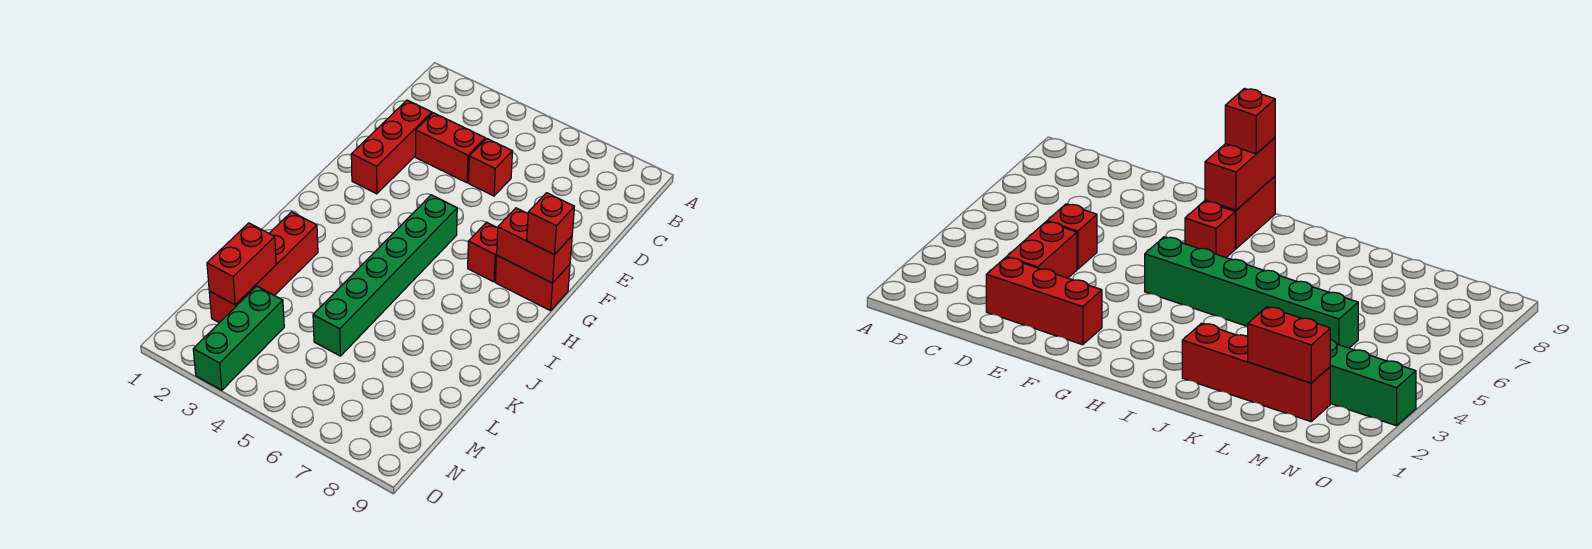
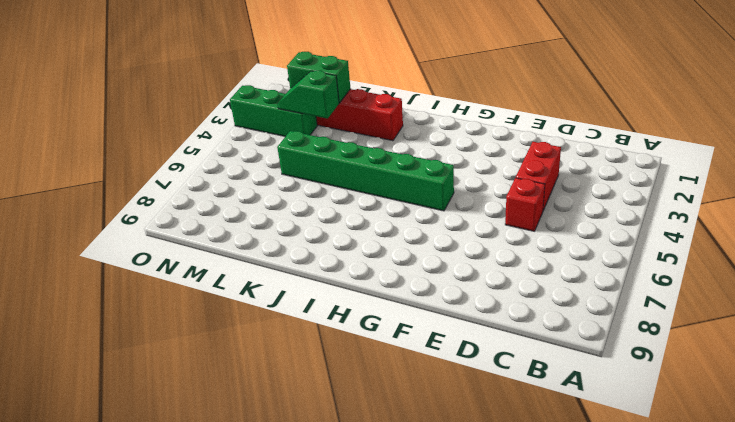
green brick L2:M2 level 2 -> red brick L2:M2 level 2
green slope L3:M3 level 2 top L -> none
none -> red brick D2:F2 level 1
none -> red brick G7 level 1

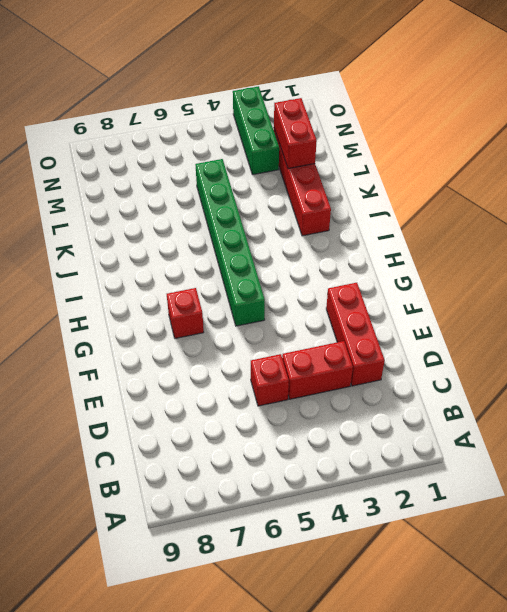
none -> red brick G8:G9 level 1
none -> red brick G8:G9 level 2

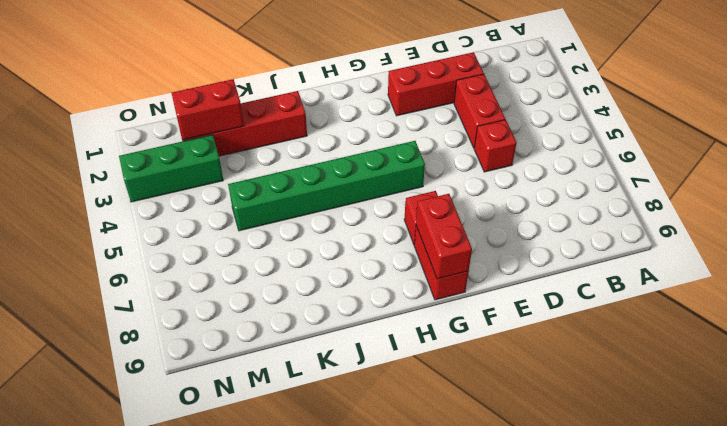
none -> red brick G9 level 3

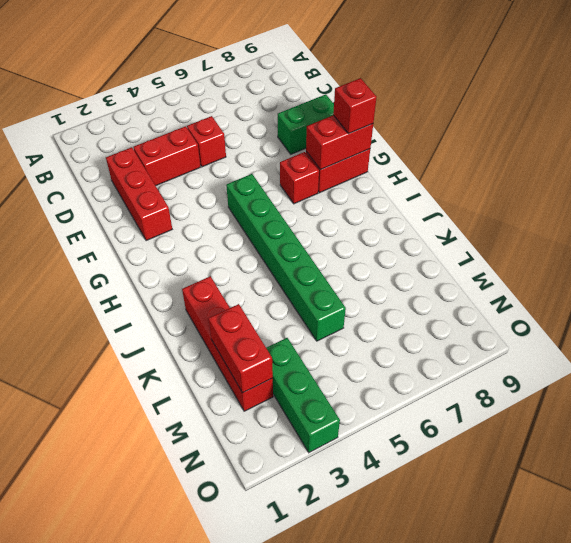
green brick E8:E9 level 1 -> none

